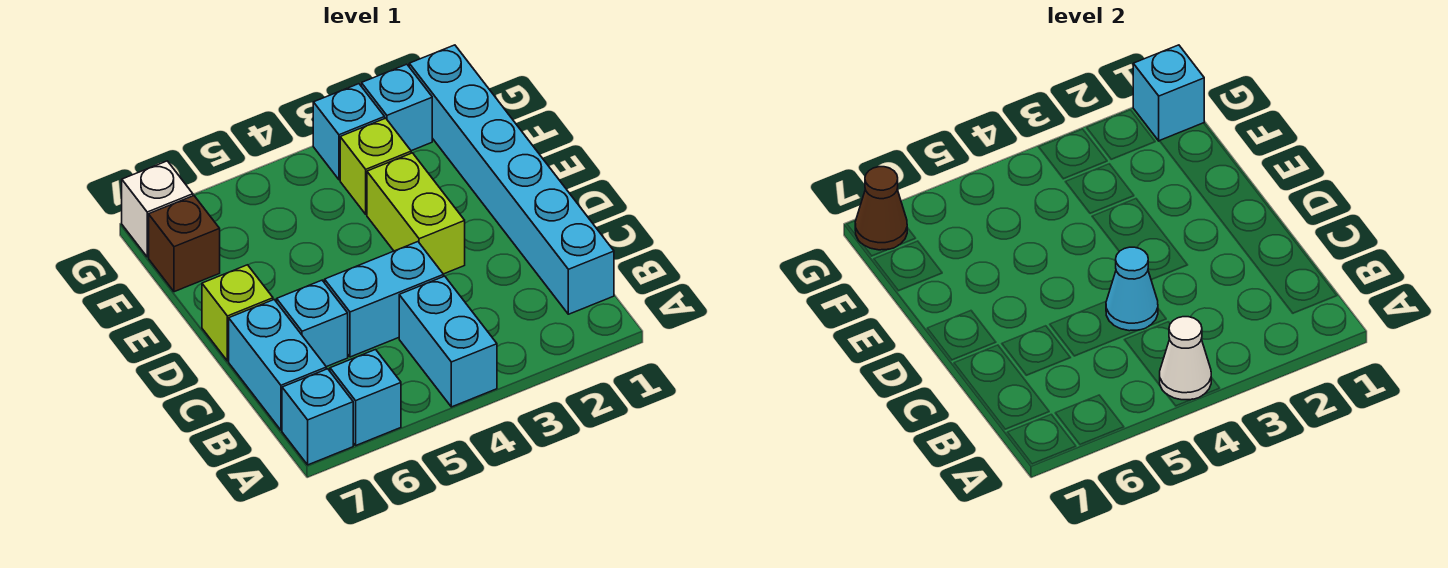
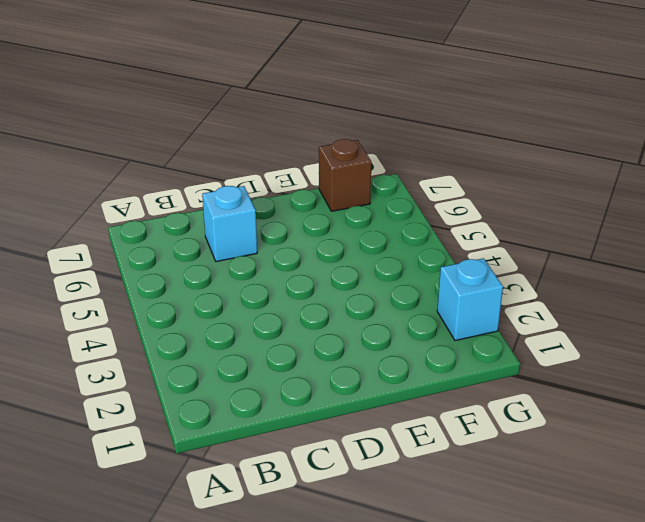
none -> cyan brick A4:B4 level 1
none -> cyan brick A6 level 1
none -> cyan brick A7 level 1

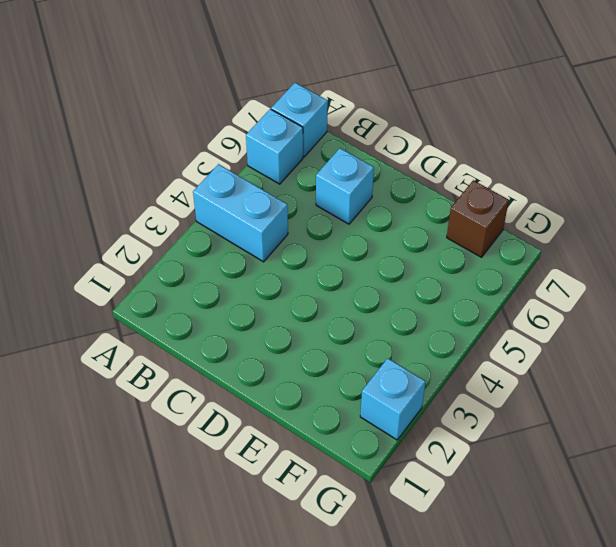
none -> cyan brick B1:G1 level 1
none -> cyan brick B7:C7 level 1
none -> cyan brick C4:C5 level 1

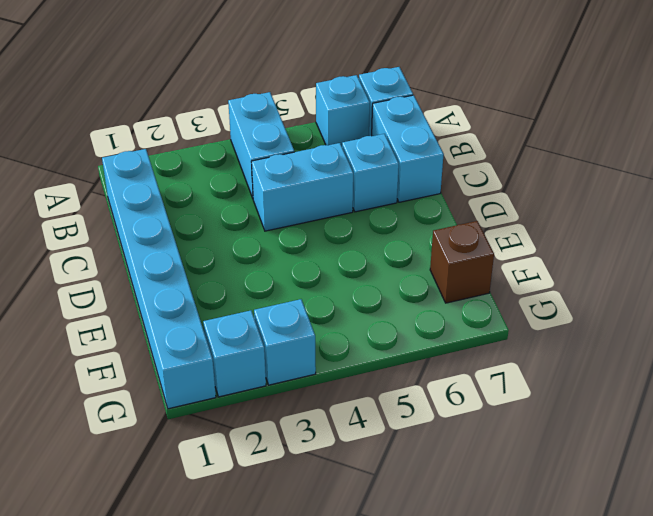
none -> lime brick D3:E3 level 1
none -> lime brick D7 level 1
none -> lime brick F3 level 1

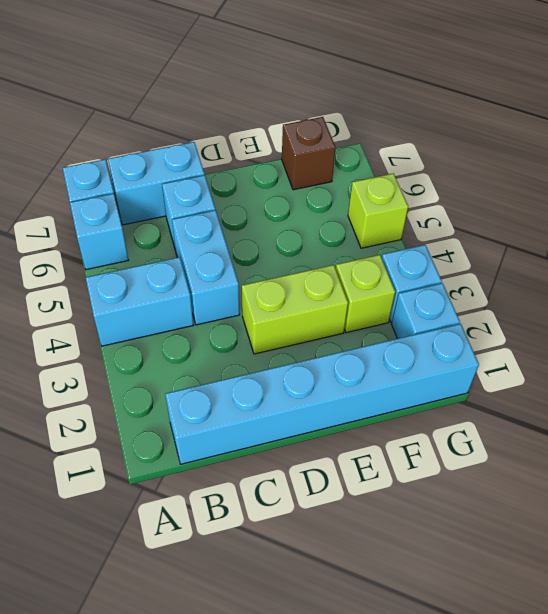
lime brick G5 level 1 -> lime brick D7 level 1
none -> white brick G7 level 1
none -> white cone A4 level 2
none -> cyan cone C4 level 2

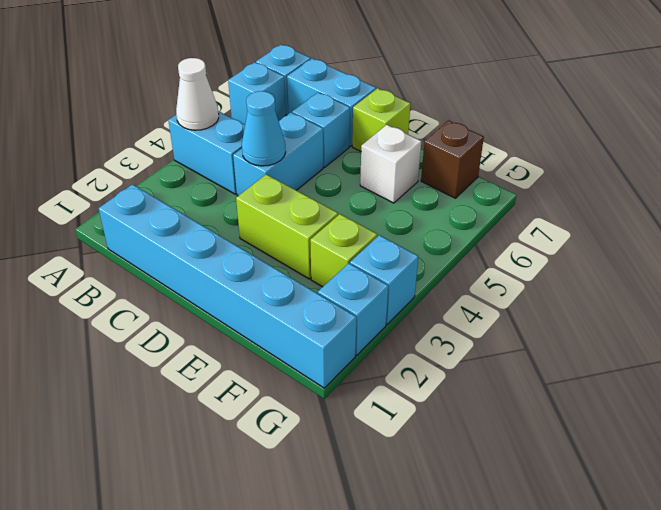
white brick E6 level 1 -> white brick G7 level 1
none -> cyan brick G1 level 2
none -> brown cone G7 level 2

